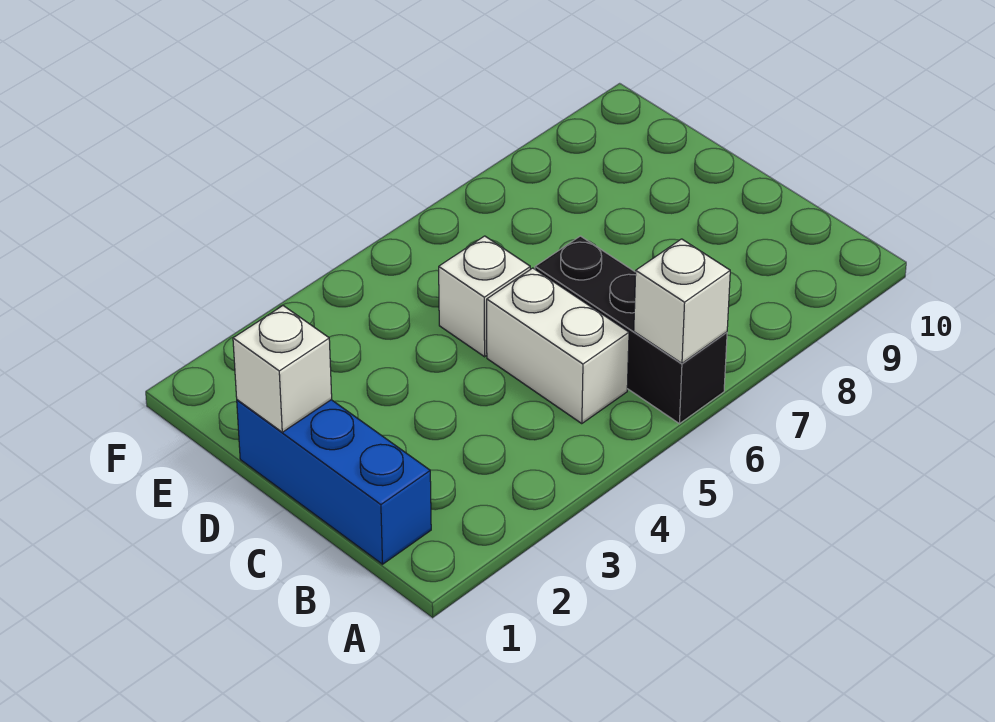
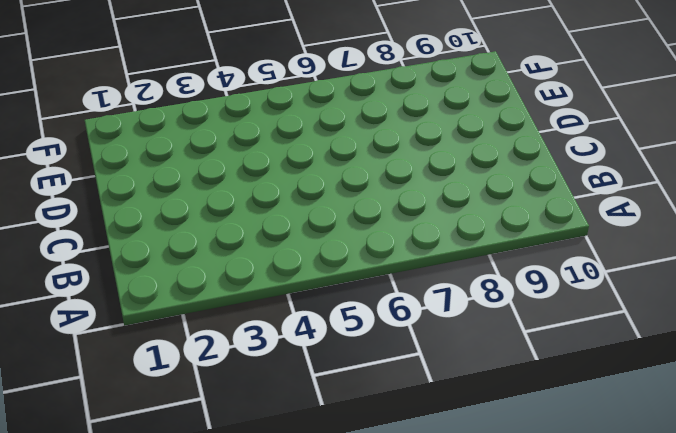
none -> black brick A6:C6 level 1
none -> blue brick B1:D1 level 1

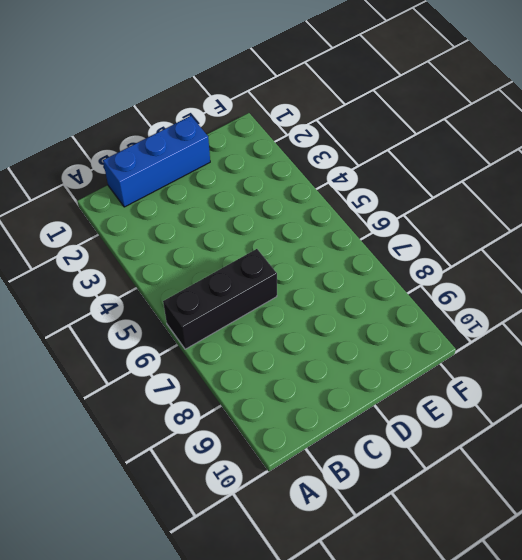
none -> white brick B5:C5 level 1
none -> white brick D5 level 1

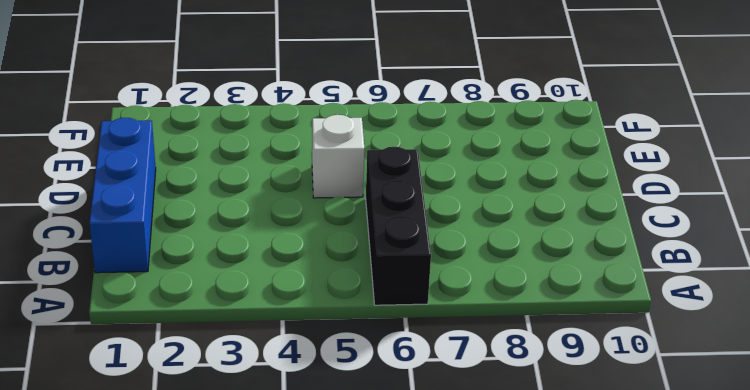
none -> white brick B5:C5 level 1
none -> white brick A6 level 2

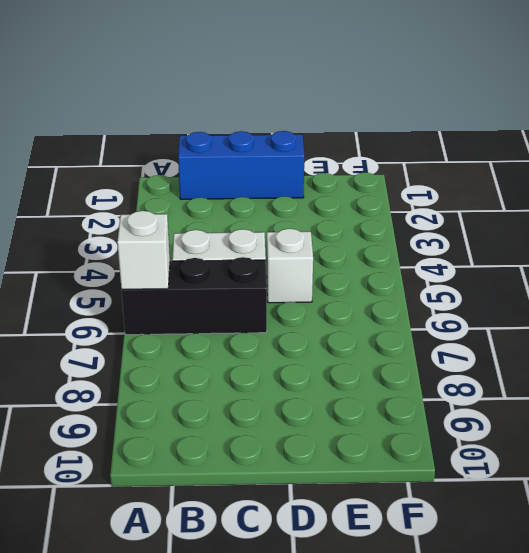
none -> white brick D1 level 2

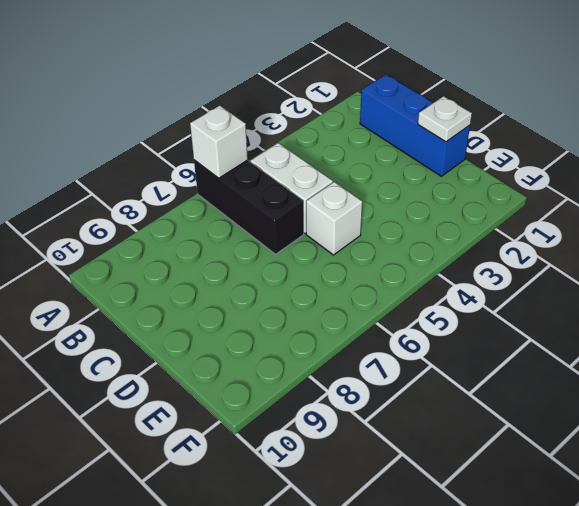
white plate D1 level 2 -> white brick D1 level 2

